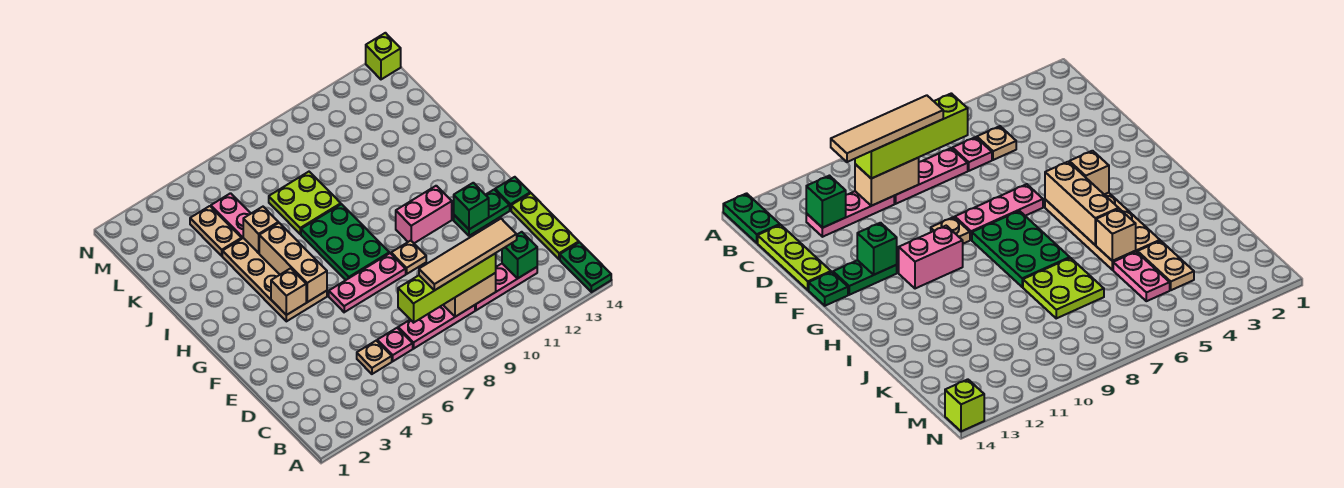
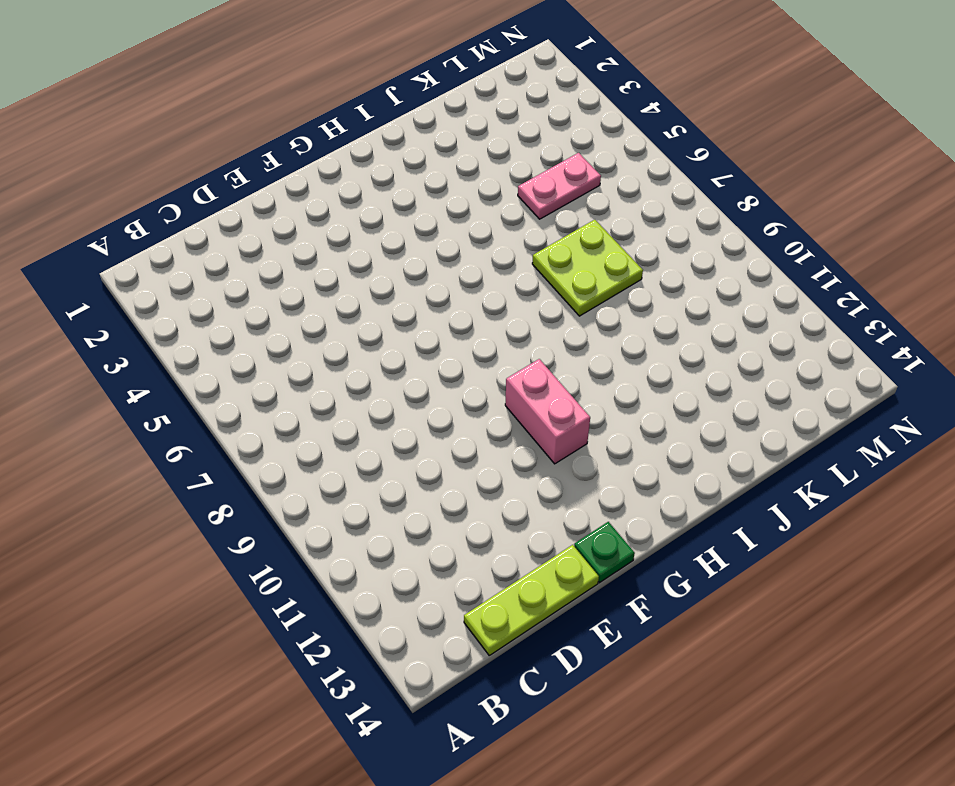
none -> green plate A14:B14 level 1
none -> tan plate C5 level 1
none -> pink plate C6 level 1

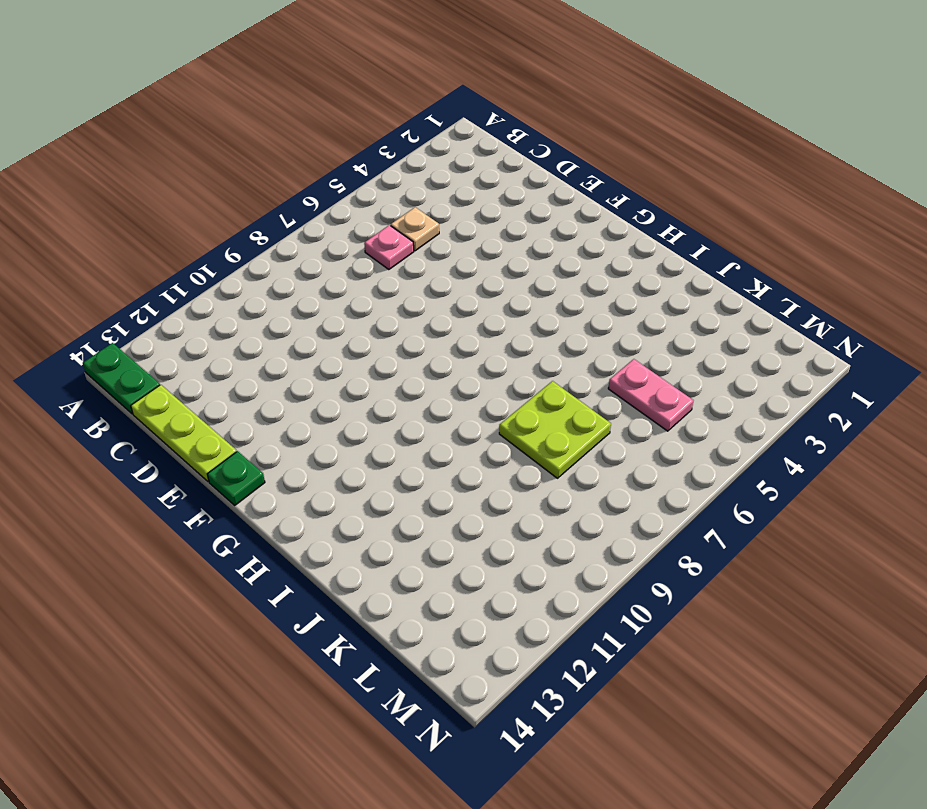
none -> pink plate C7:C9 level 1
none -> pink plate C10:C12 level 1
none -> pink plate F6:F8 level 1

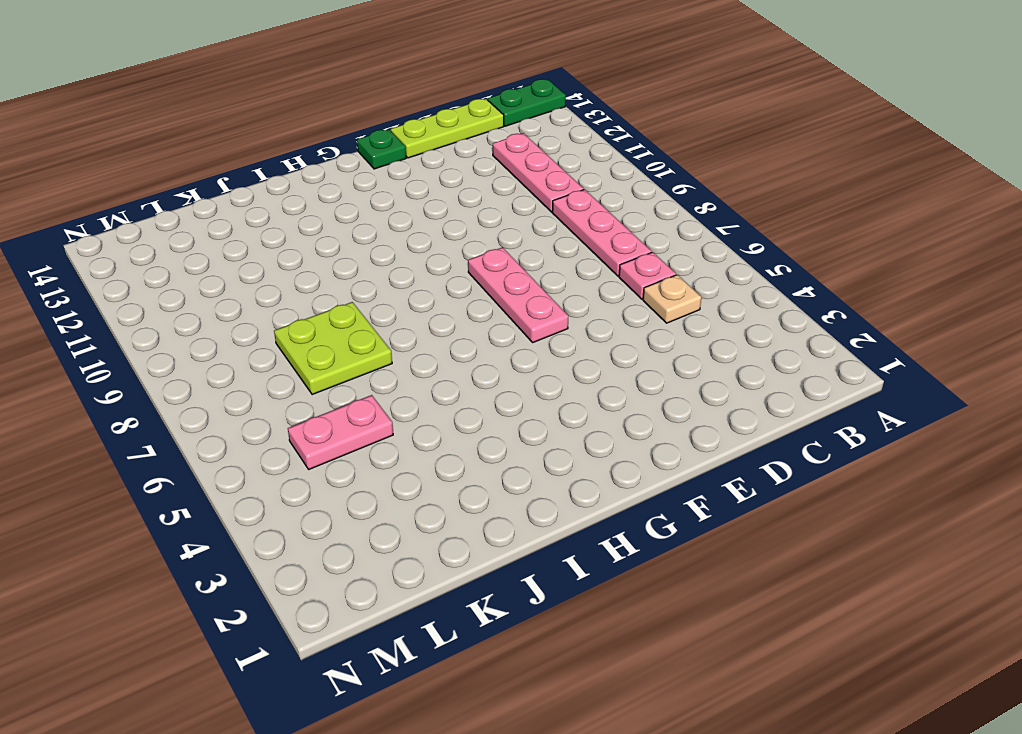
none -> tan plate F9 level 1
none -> green plate F12:F13 level 1
none -> tan plate G4:J5 level 1

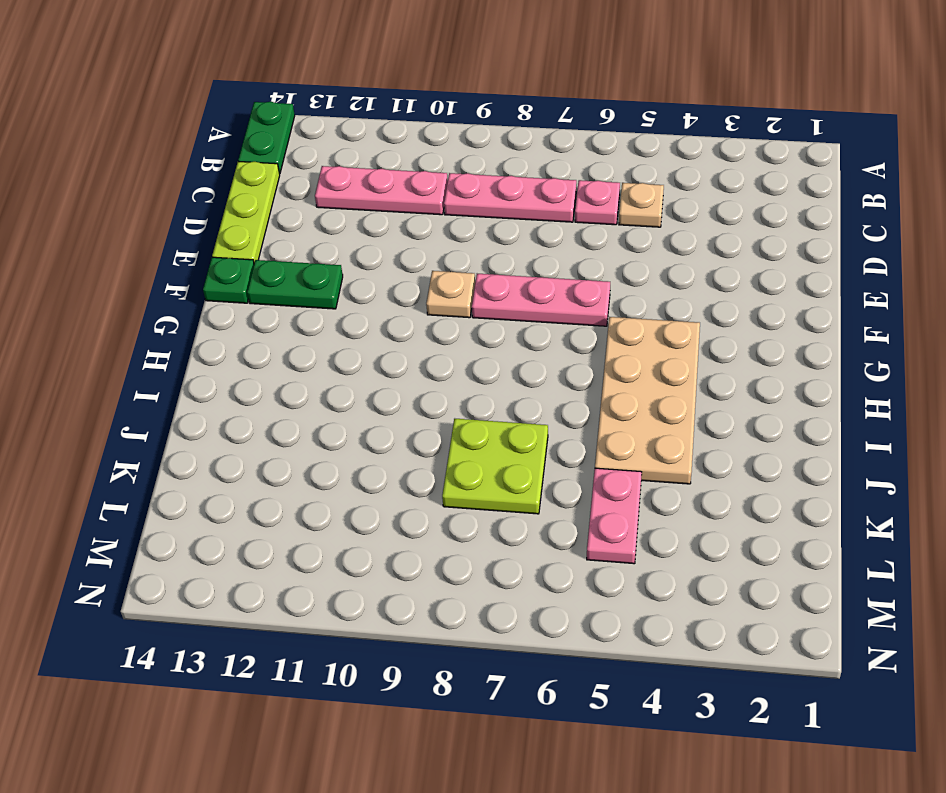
none -> green plate G7:I8 level 1
none -> pink brick G10:G11 level 1
none -> tan plate K4:L4 level 1

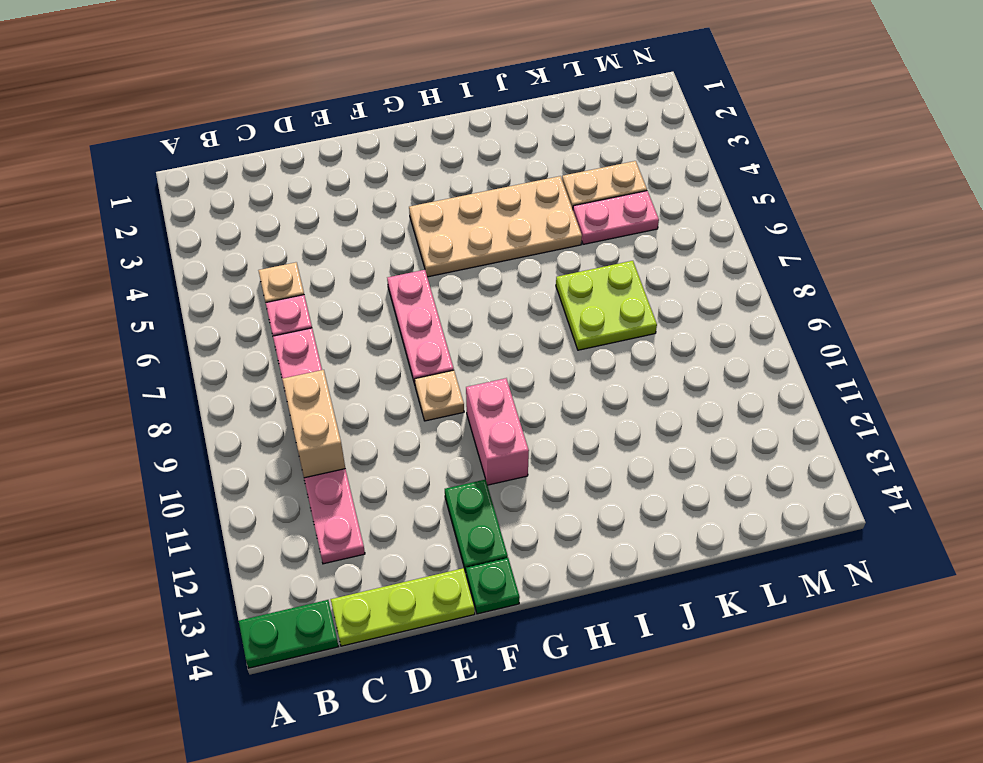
none -> green plate G7:I8 level 1
none -> lime brick N14 level 1
none -> green brick C12 level 2

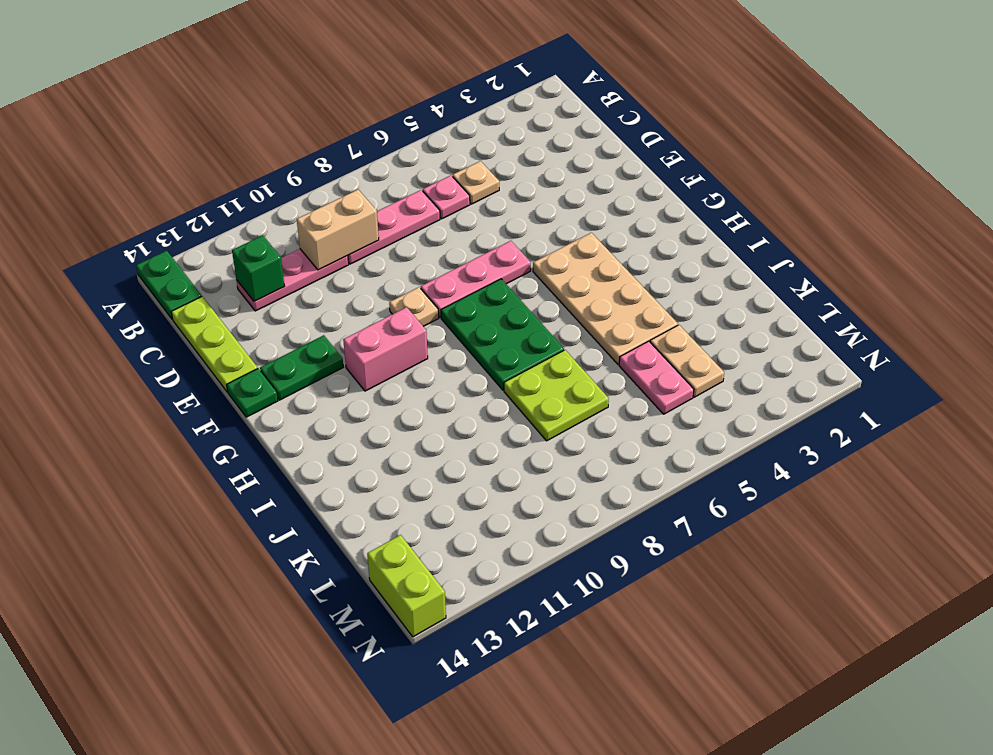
lime brick M14:N14 level 1 -> lime brick N14 level 1
none -> green brick F12 level 2
none -> tan brick G4 level 2
none -> tan brick G5:I5 level 2

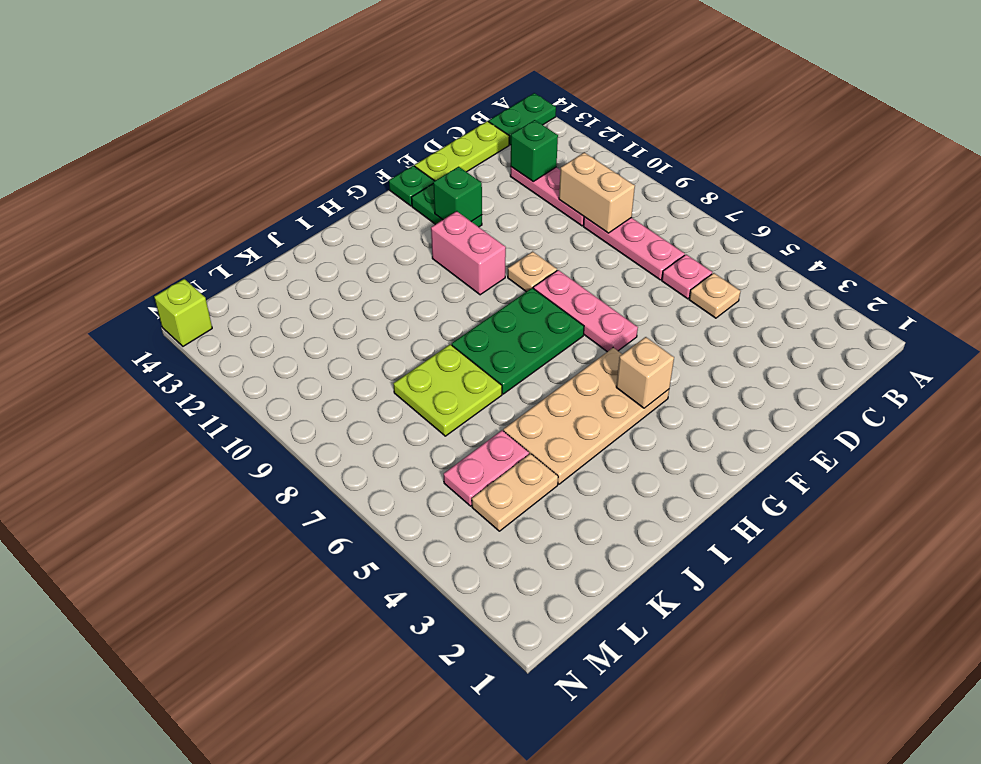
none -> tan brick G5:I5 level 2
none -> tan brick J5 level 2
none -> lime brick C7:C10 level 3

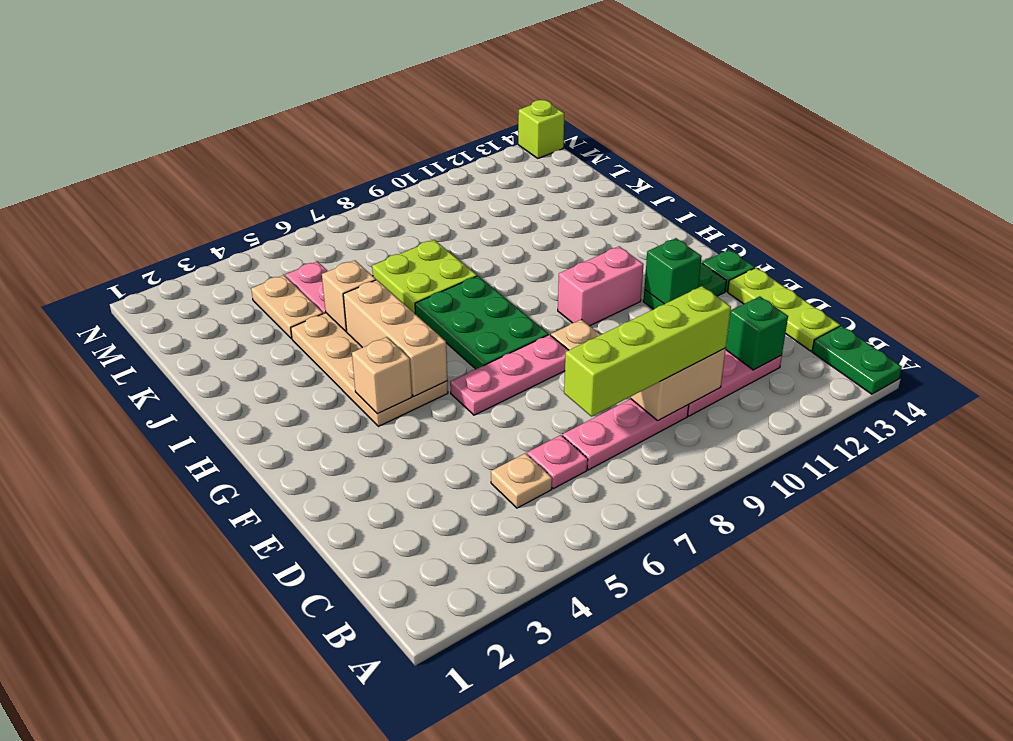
none -> tan tile C8:C11 level 4

